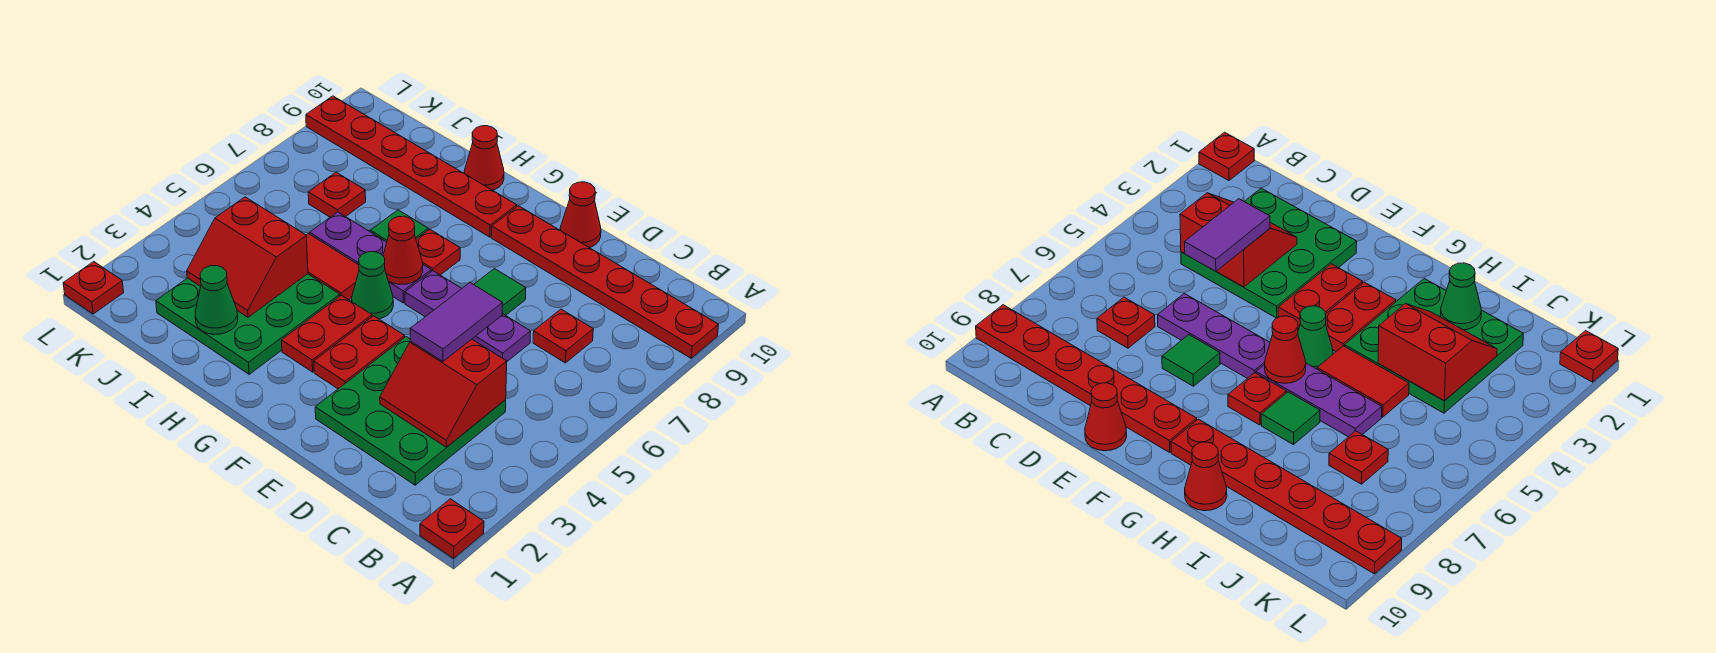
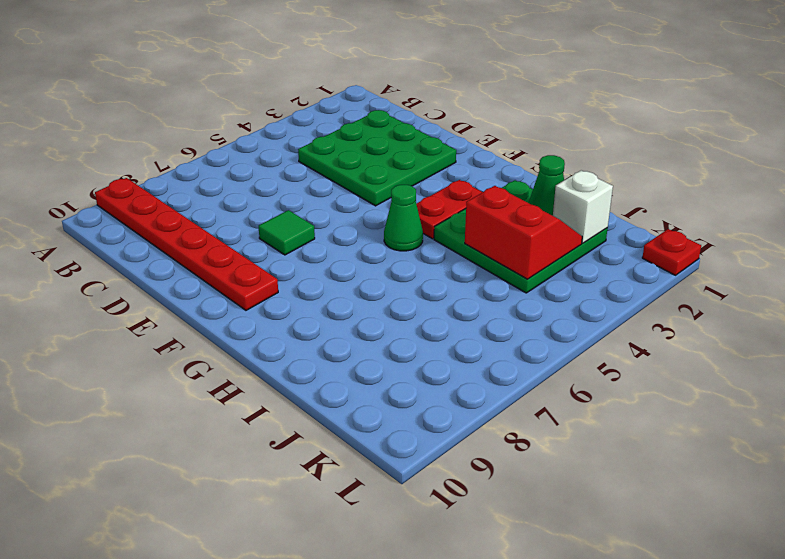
white brick J2 level 2 -> none
none -> red plate A1 level 1
none -> red plate C7 level 1
none -> purple plate D6:F6 level 1

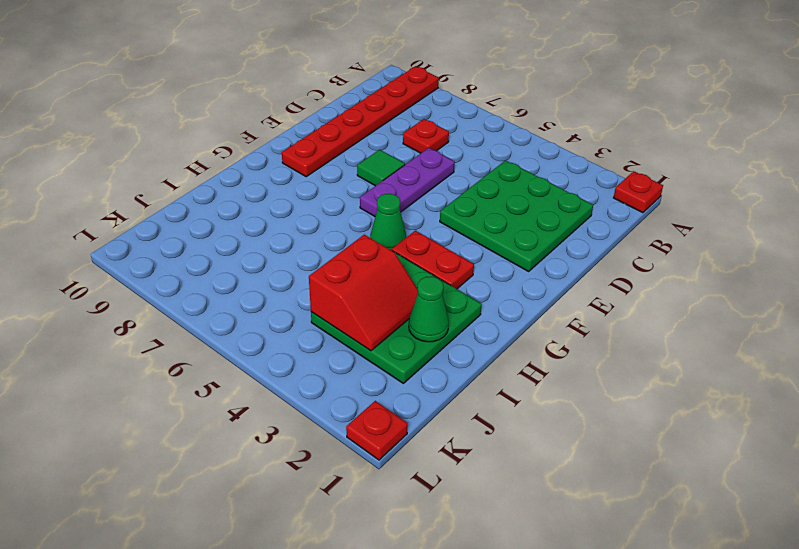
none -> red cone E10 level 1
none -> red plate F3:F4 level 1
none -> purple plate G6:I6 level 1

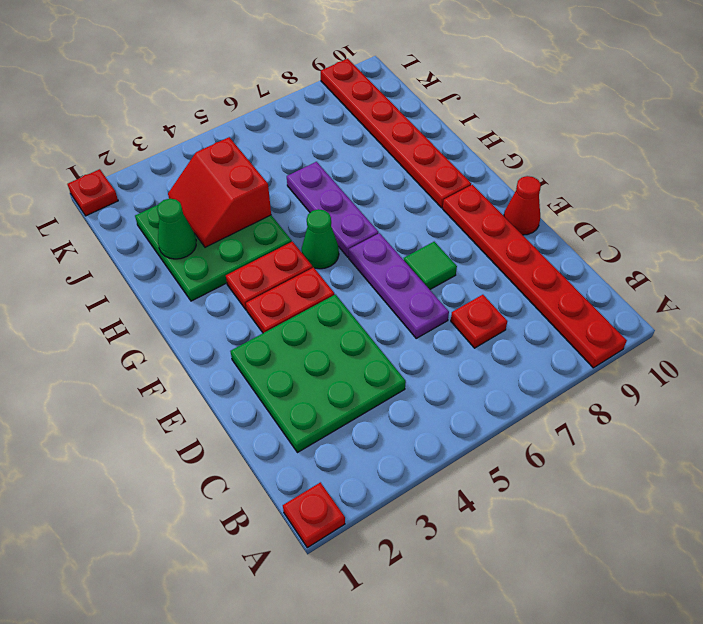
none -> red plate G7 level 1
none -> red tile H5:I5 level 1
none -> green tile H7 level 1

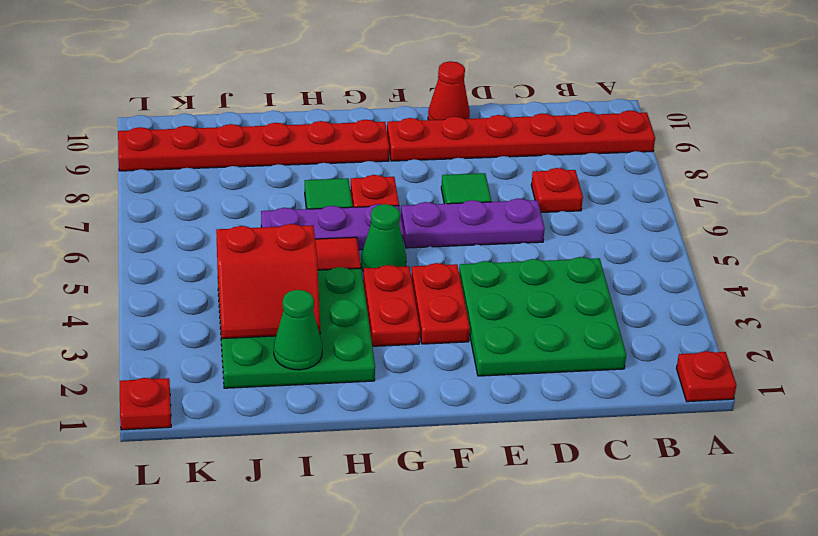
none -> red cone H10 level 1
none -> red plate J7 level 1
none -> red slope C3:D4 level 2 top 4

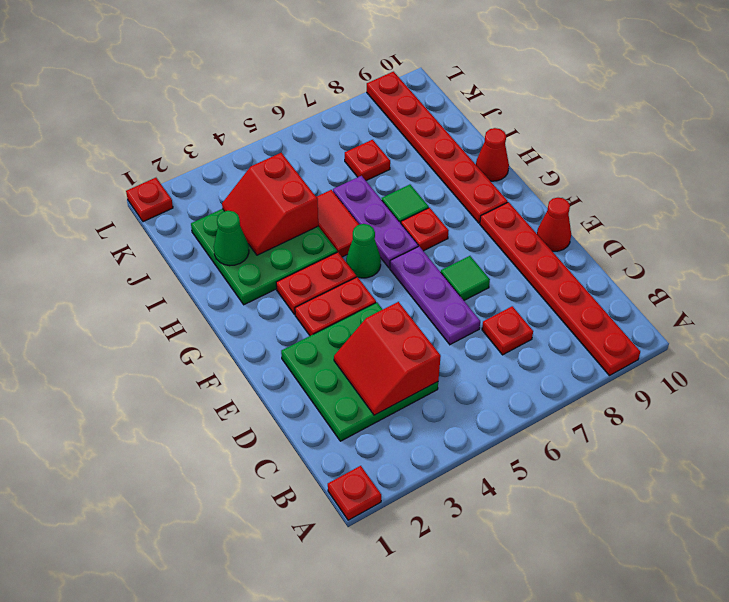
none -> red cone G6 level 2
none -> purple tile D4:D5 level 3

